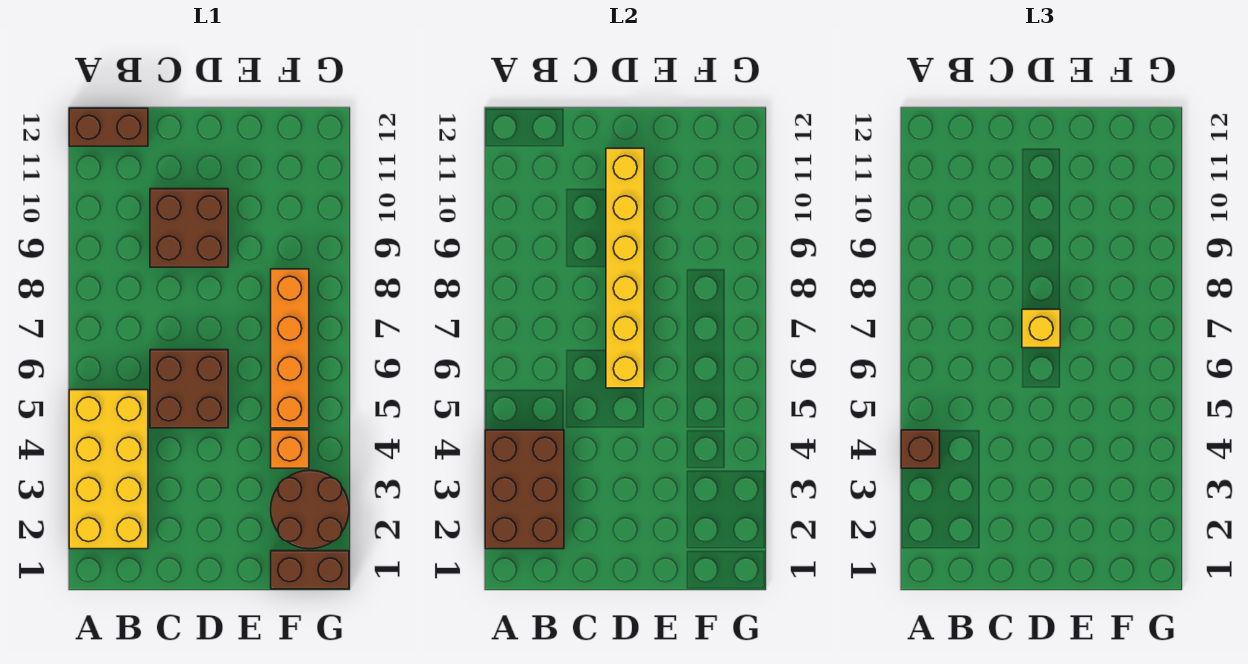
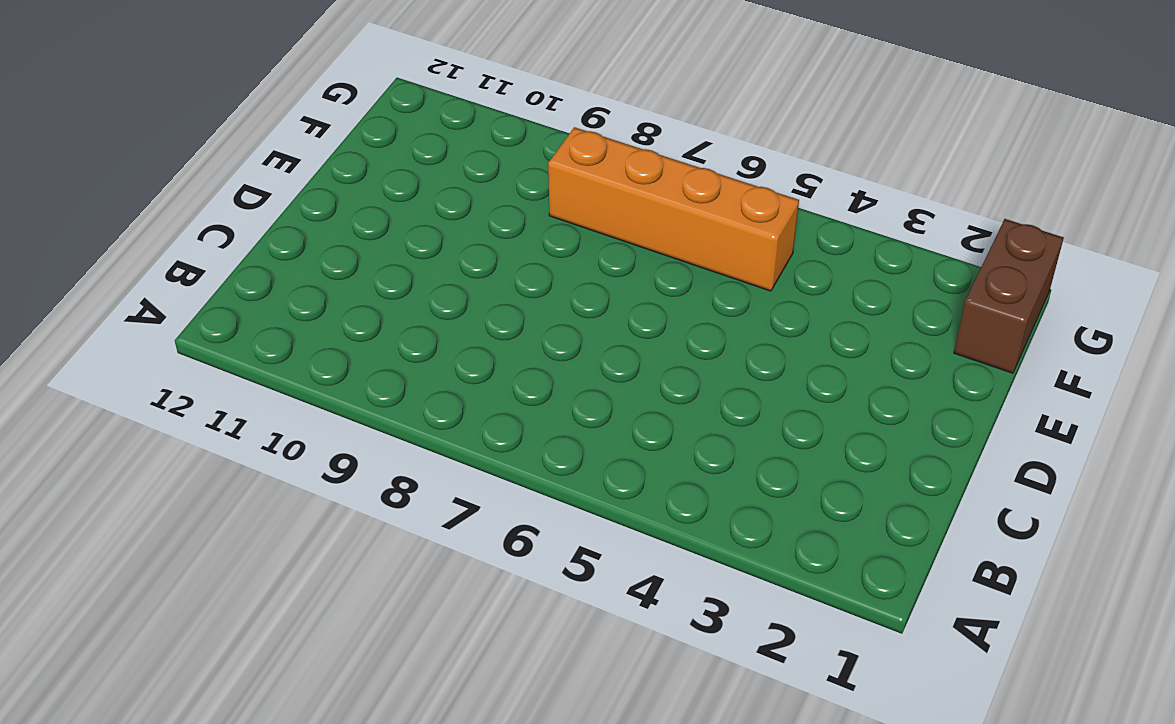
none -> yellow brick A2:B5 level 1
none -> brown brick A12:B12 level 1
none -> brown brick C5:D6 level 1

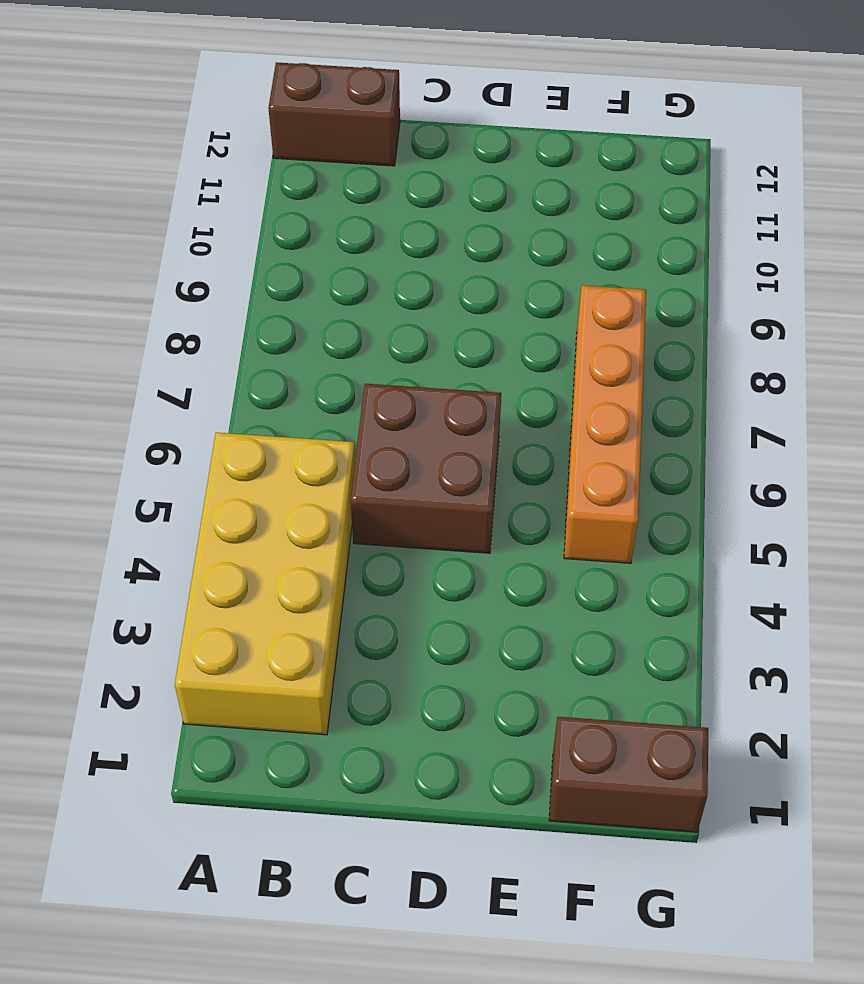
none -> brown brick C9:D10 level 1
none -> brown round brick F2:G3 level 1
none -> orange brick F4 level 1

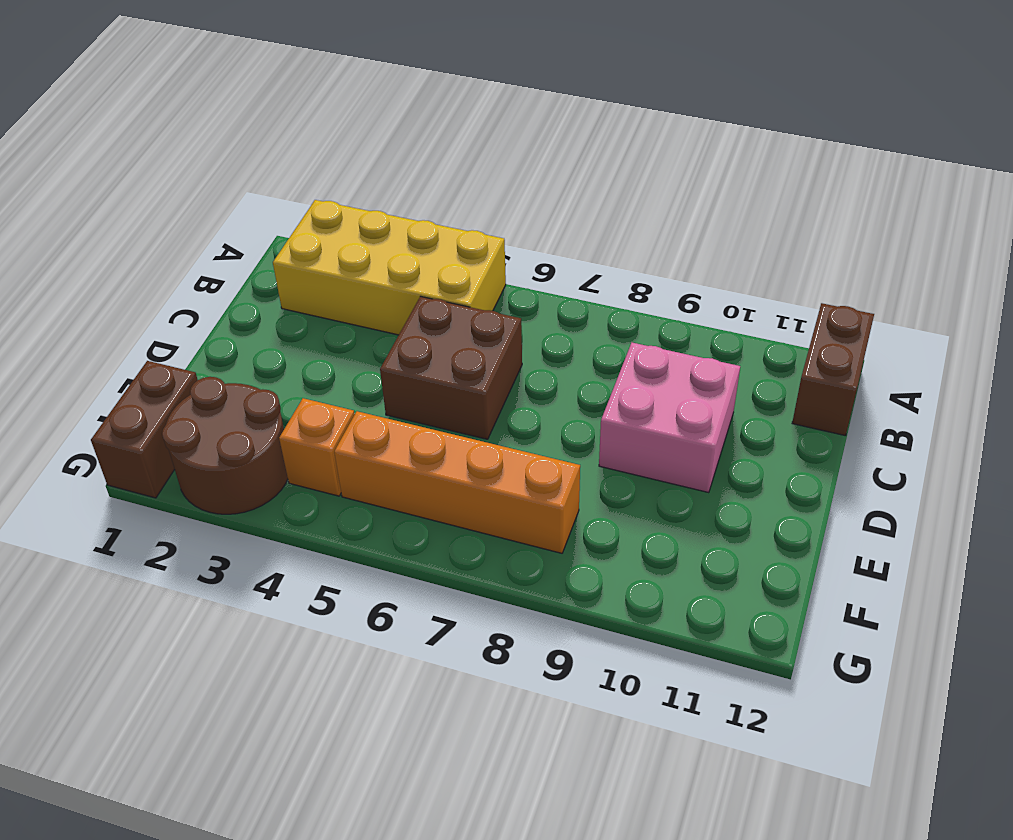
pink brick C9:D10 level 1 -> brown brick C9:D10 level 1
none -> brown brick A2:B4 level 2
none -> yellow brick D6:D11 level 2
none -> brown brick A4 level 3

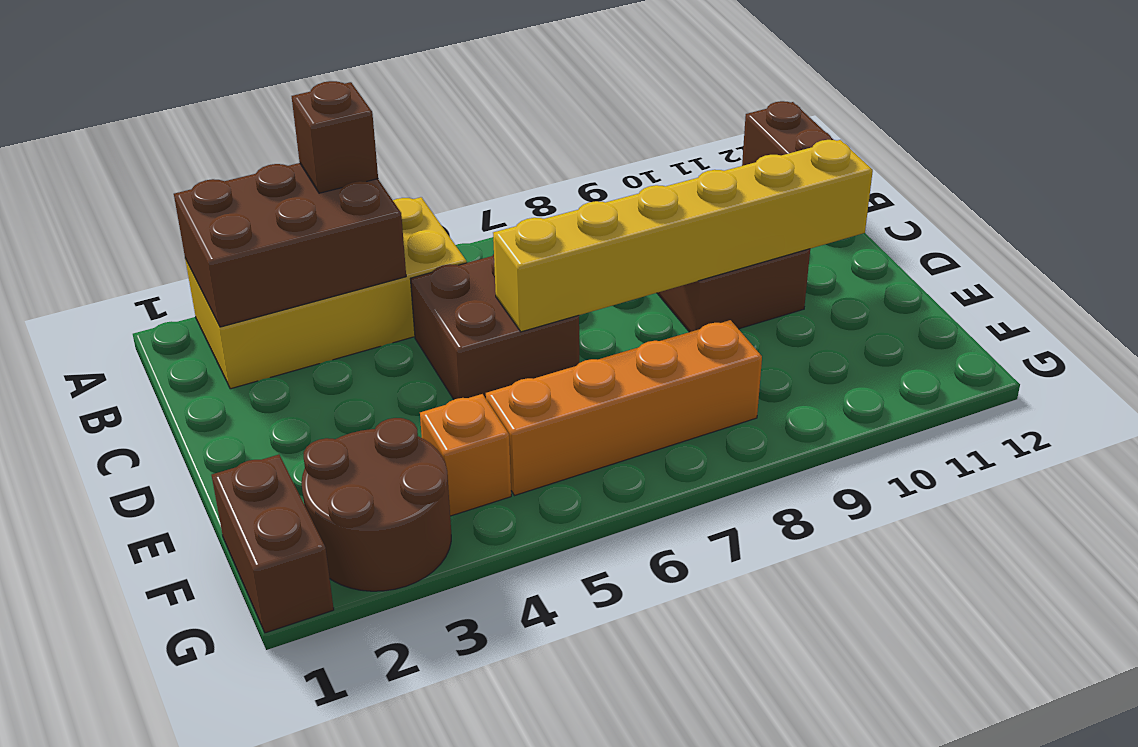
none -> yellow brick D7 level 3

